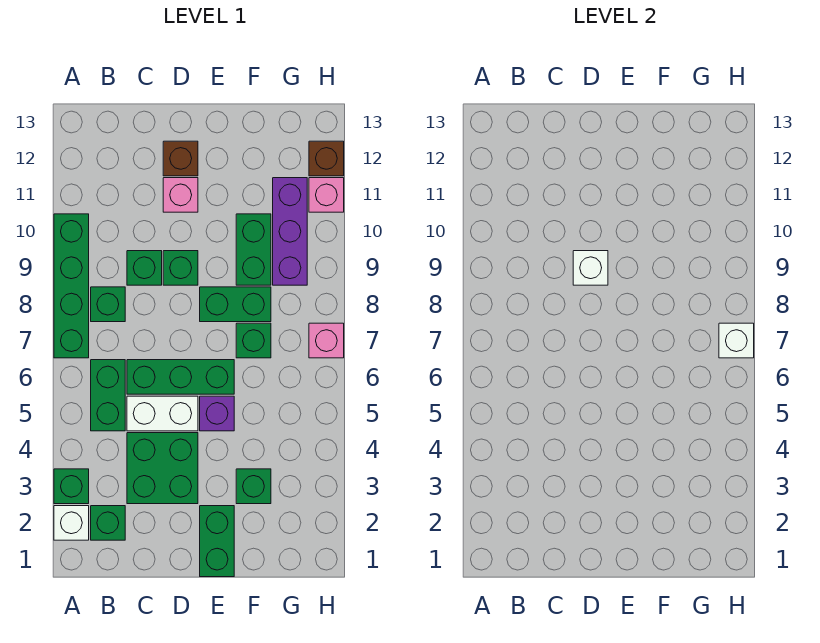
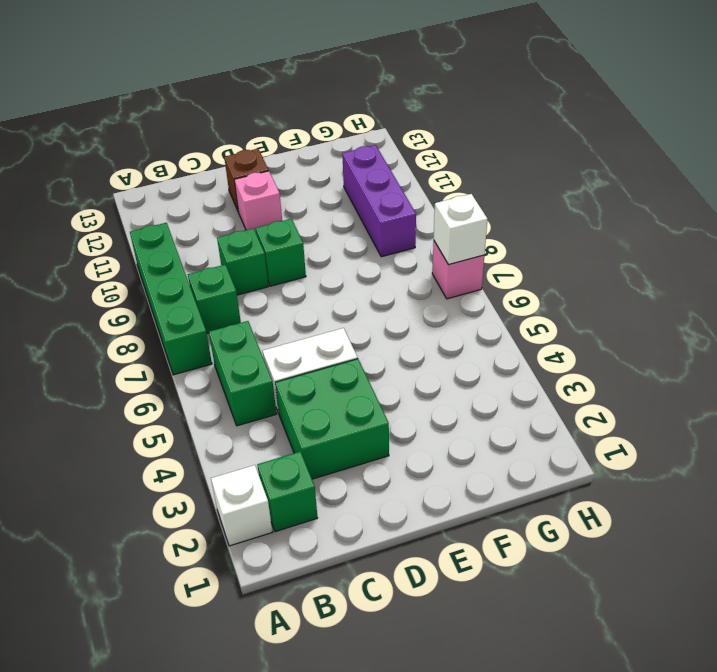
none -> green brick A3 level 1
none -> green brick C6:E6 level 1
none -> green brick E1:E2 level 1

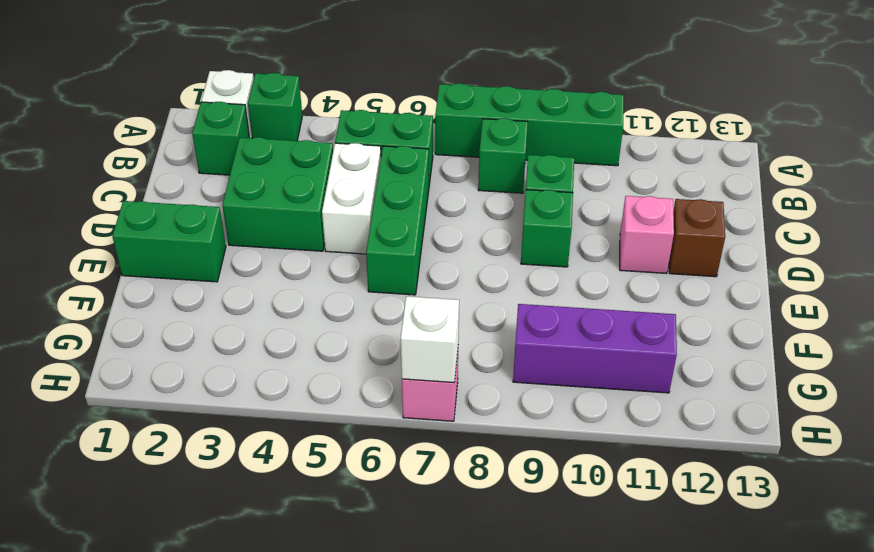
none -> purple brick E5 level 1
none -> green brick E8:F8 level 1
none -> green brick F3 level 1

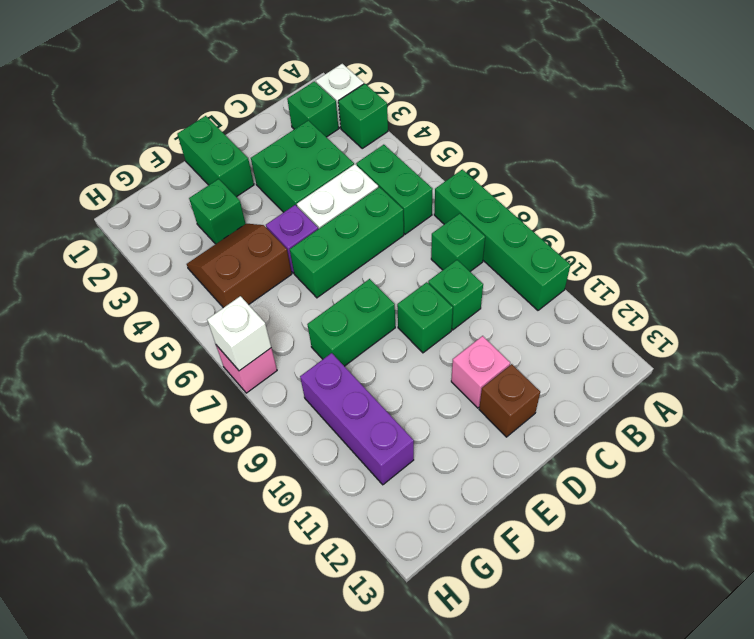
brown slope F4:G5 level 1 top 5 -> none
none -> green brick F7 level 1
none -> green brick F9:F10 level 1
none -> pink brick H11 level 1

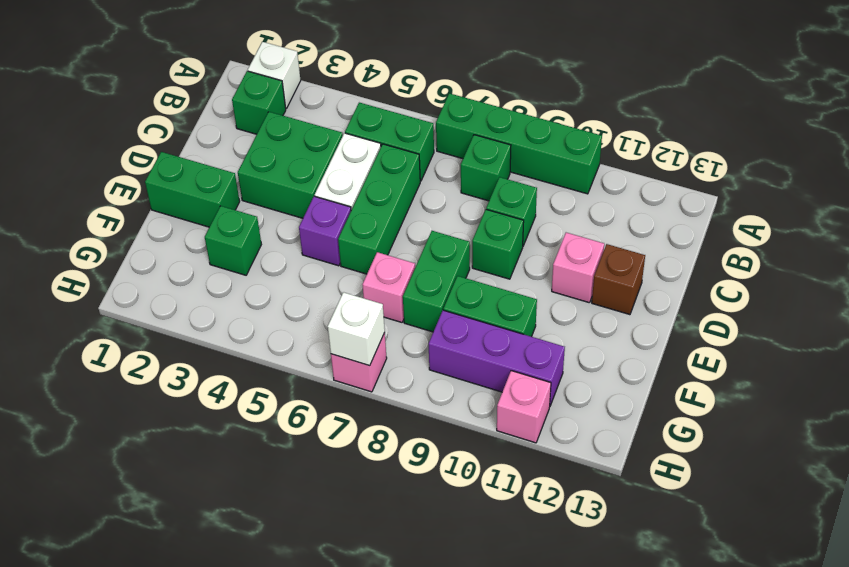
pink brick F7 level 1 -> green brick F7 level 1
none -> green brick A3 level 1
none -> brown brick H12 level 1
none -> white brick D9 level 2

